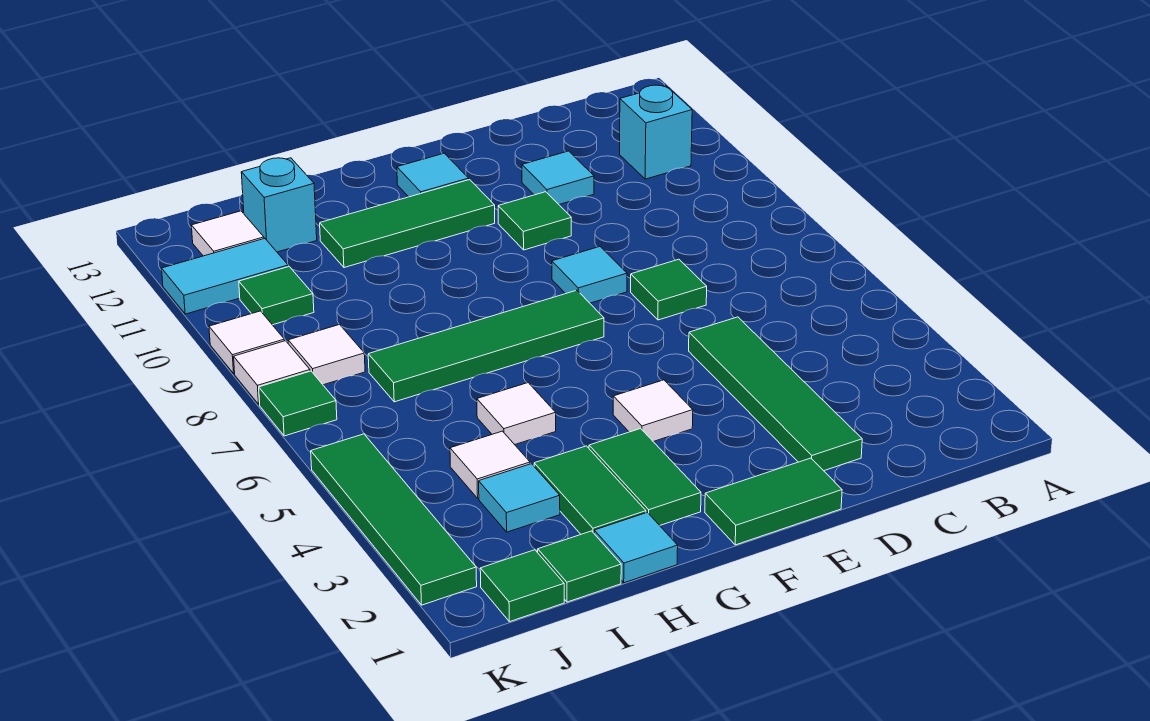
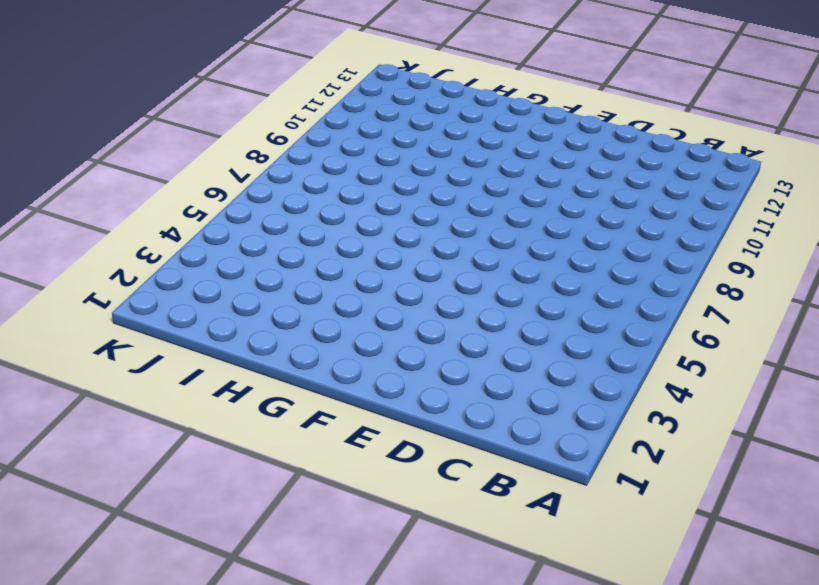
none -> cyan brick B11 level 1
none -> green tile D2:D5 level 1
none -> green tile D7 level 1

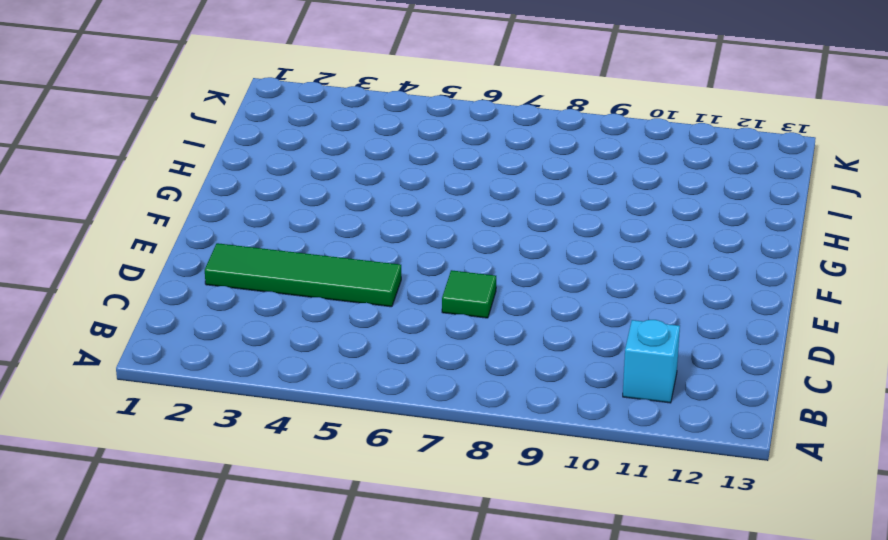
none -> cyan tile D11 level 1
none -> green tile E1:F1 level 1
none -> cyan tile E8 level 1

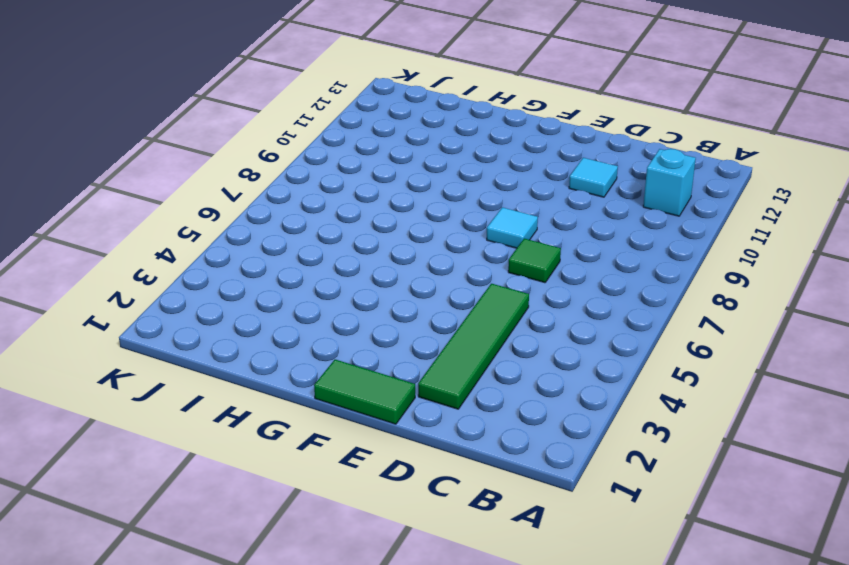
none -> green tile E10 level 1
none -> white tile F4 level 1
none -> green tile F7:I7 level 1

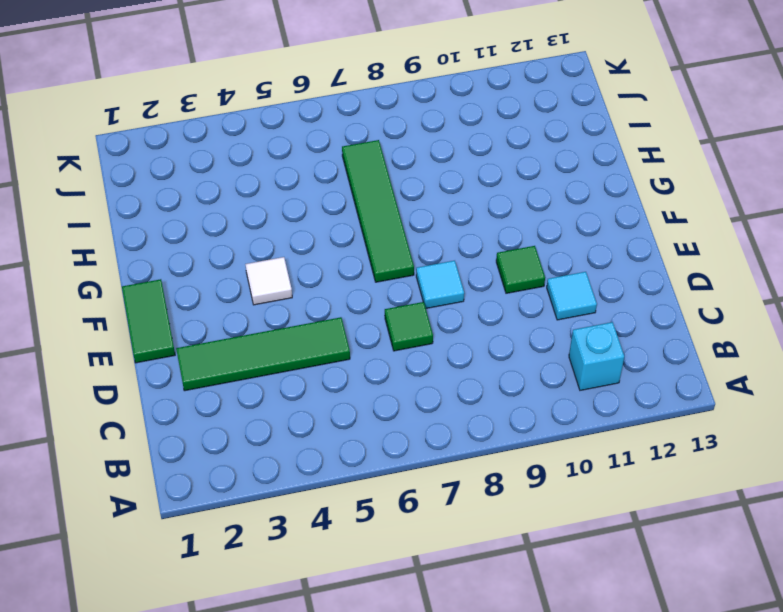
none -> green tile F11:H11 level 1
none -> cyan tile F12 level 1
none -> green tile G2:G3 level 1

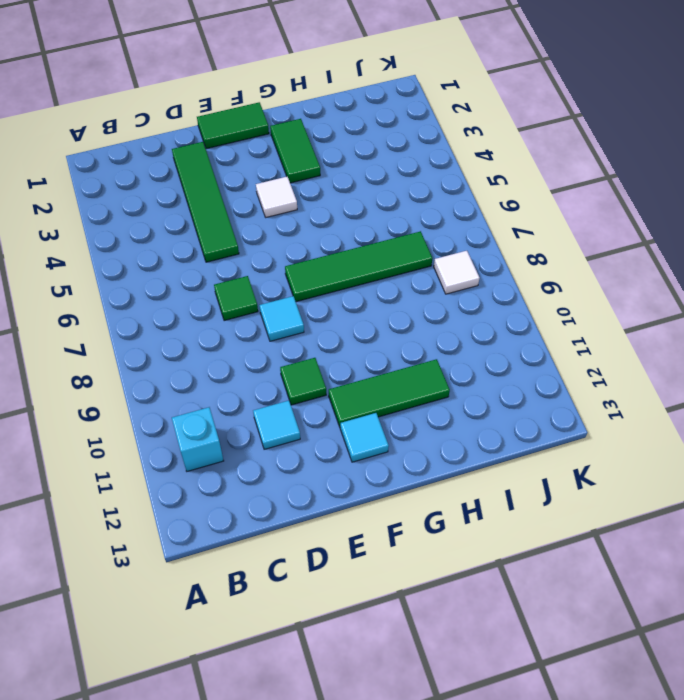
none -> cyan tile H1 level 1
none -> green tile H2:H3 level 1
none -> white tile H5 level 1

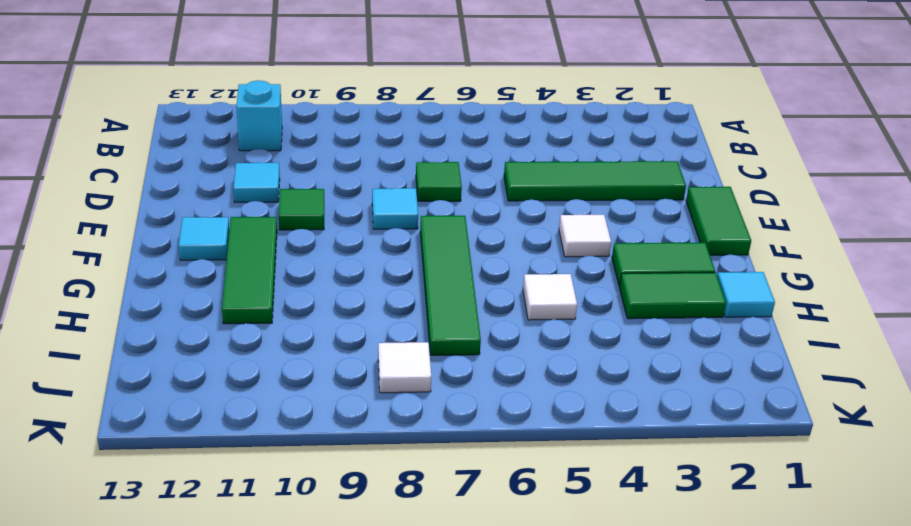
none -> green tile I1 level 1
none -> cyan tile I3 level 1
none -> white tile I4 level 1

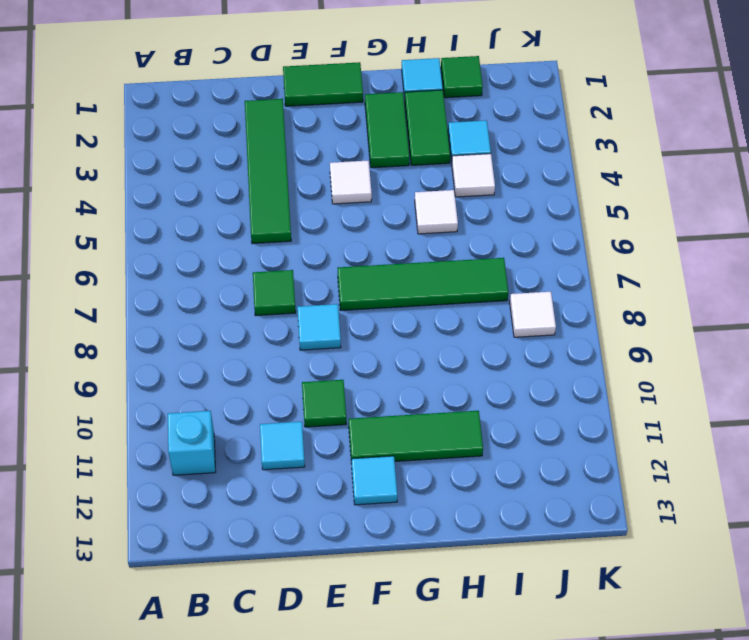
none -> cyan brick I12 level 1
none -> green tile J1 level 1
none -> green tile J10 level 1

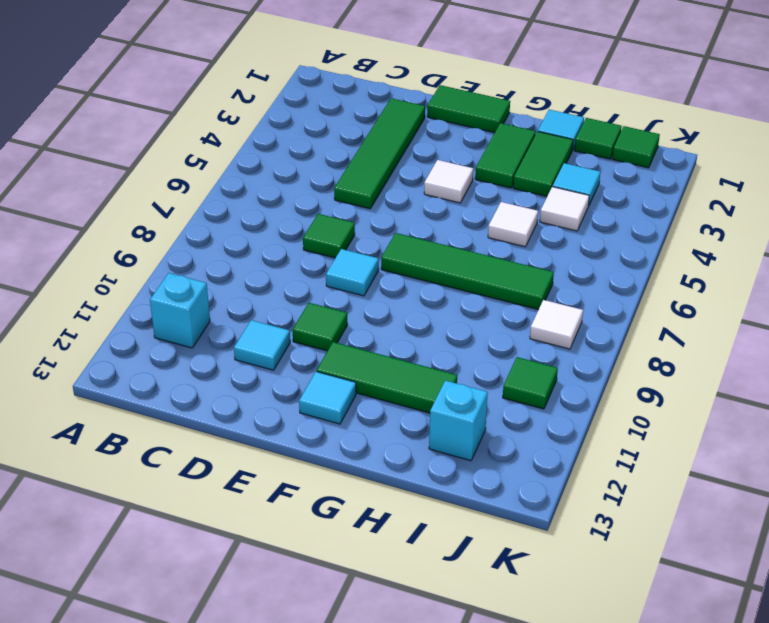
none -> cyan tile J11:K11 level 1
none -> white tile J12 level 1
none -> green tile K2:K5 level 1

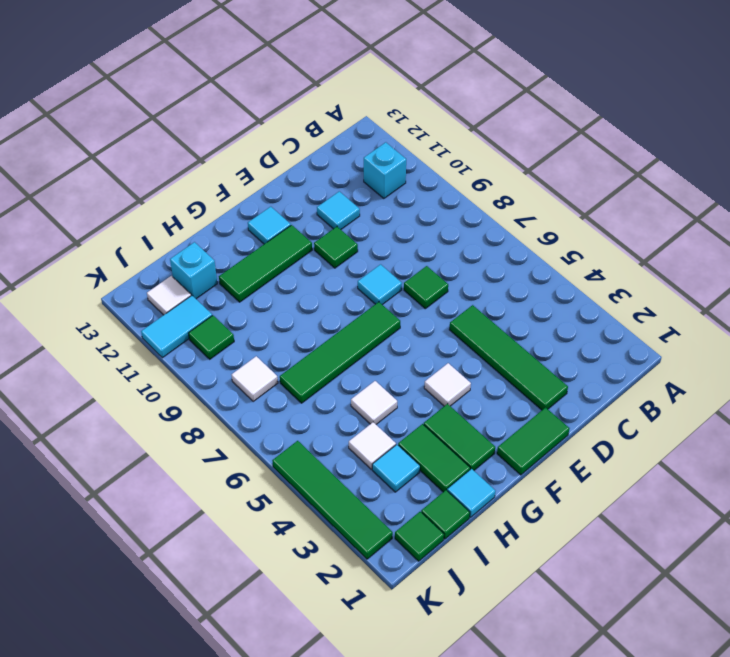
none -> green tile K7 level 1
none -> white tile K8 level 1
none -> white tile K9 level 1

